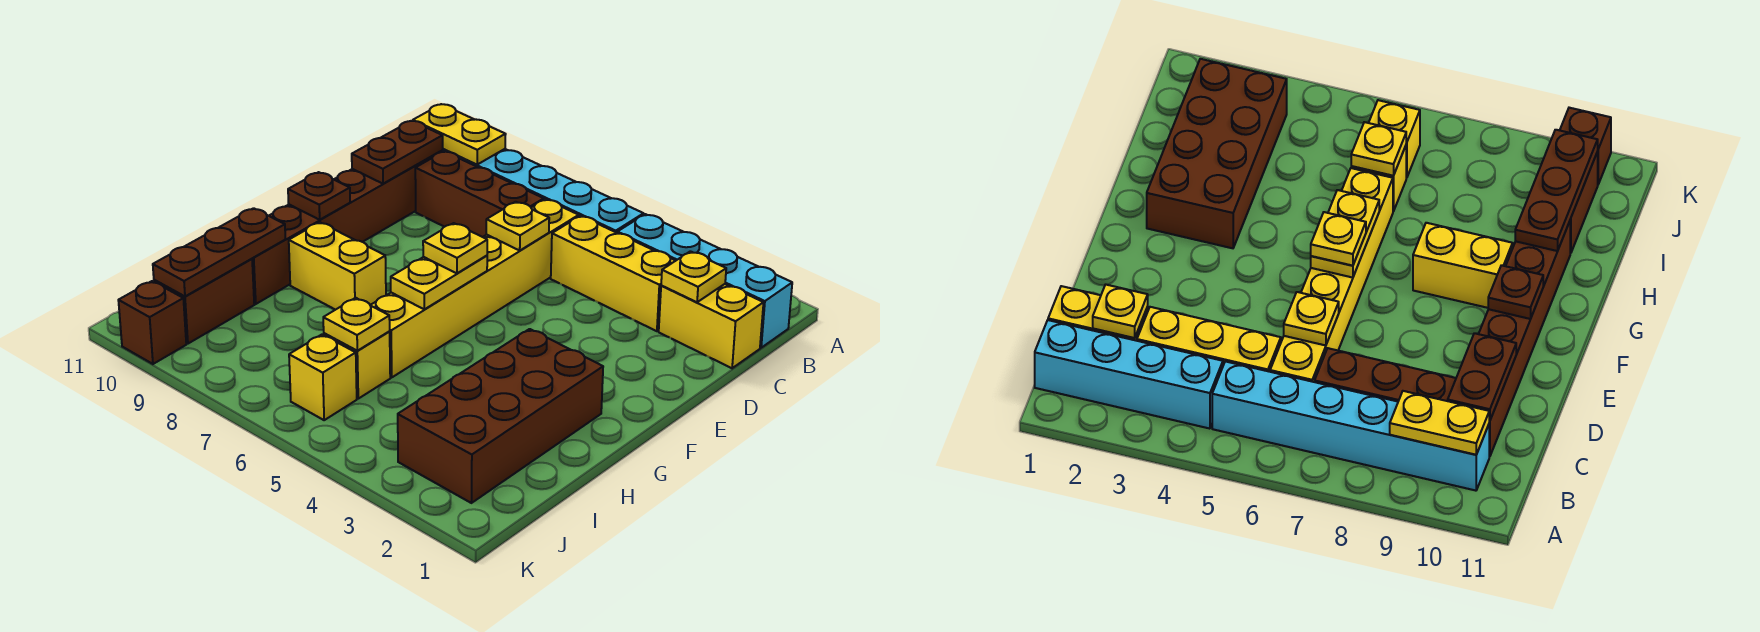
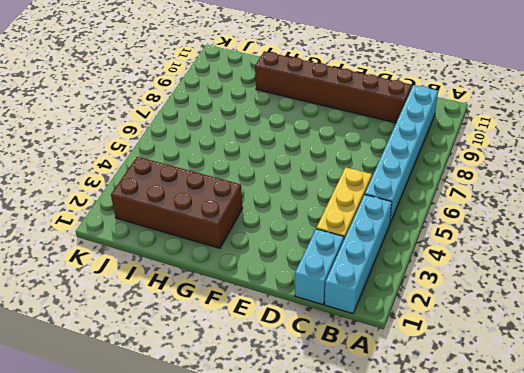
cyan brick C1:C2 level 1 -> yellow brick C1:C2 level 1
none -> yellow brick C6:H6 level 1
none -> brown brick C7:C9 level 1
none -> yellow brick G8:G9 level 1

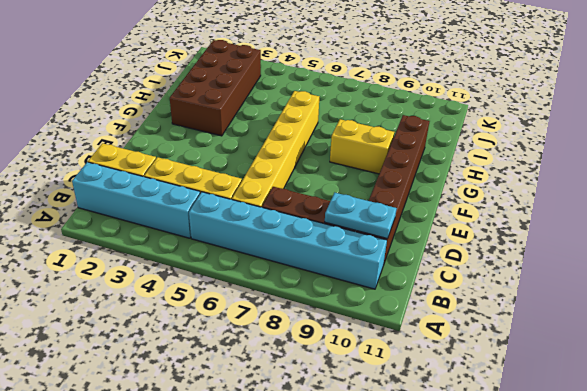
cyan plate C9:C10 level 2 -> brown plate C10:D10 level 2
none -> yellow brick I6 level 1
none -> brown brick I10:J10 level 1
none -> yellow brick J6 level 1

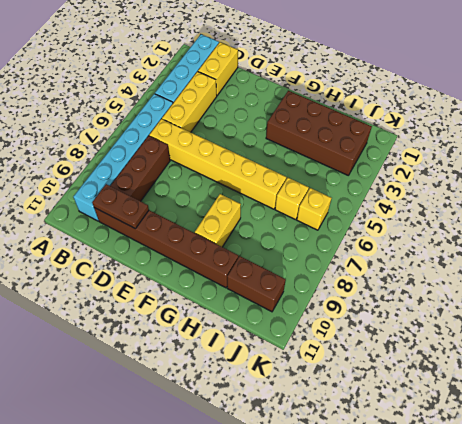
none -> brown brick K10 level 1
none -> yellow plate B9:B10 level 2
none -> yellow plate C2 level 2

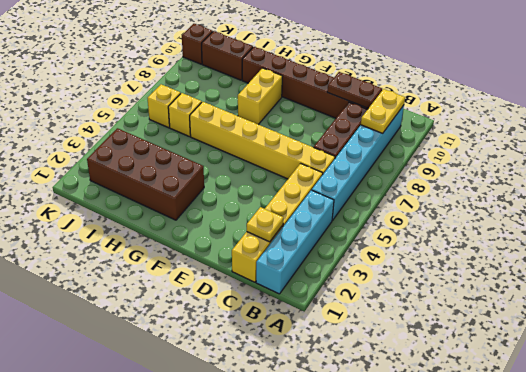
none -> yellow plate D6 level 2
none -> yellow plate F6:G6 level 2
none -> brown plate F10 level 2

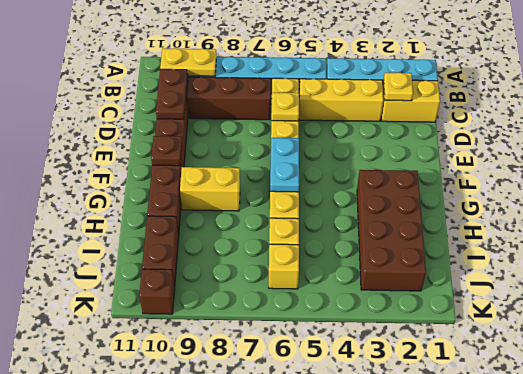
cyan plate F6:G6 level 2 -> yellow plate F6:G6 level 2
none -> brown plate H10:J10 level 2
none -> yellow plate I6 level 2
none -> yellow plate F6 level 3

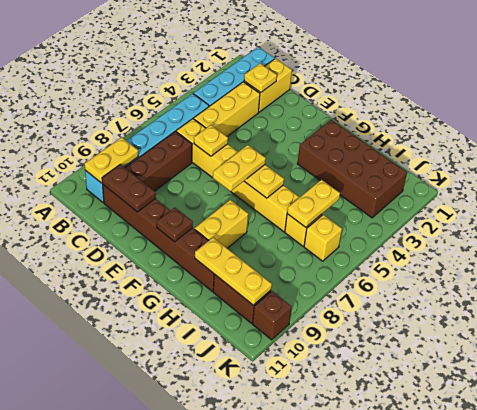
yellow plate F6:F7 level 3 -> yellow plate F6 level 3
yellow plate H10:J10 level 2 -> brown plate H10:J10 level 2
yellow plate I5:I6 level 2 -> yellow plate I6 level 2

